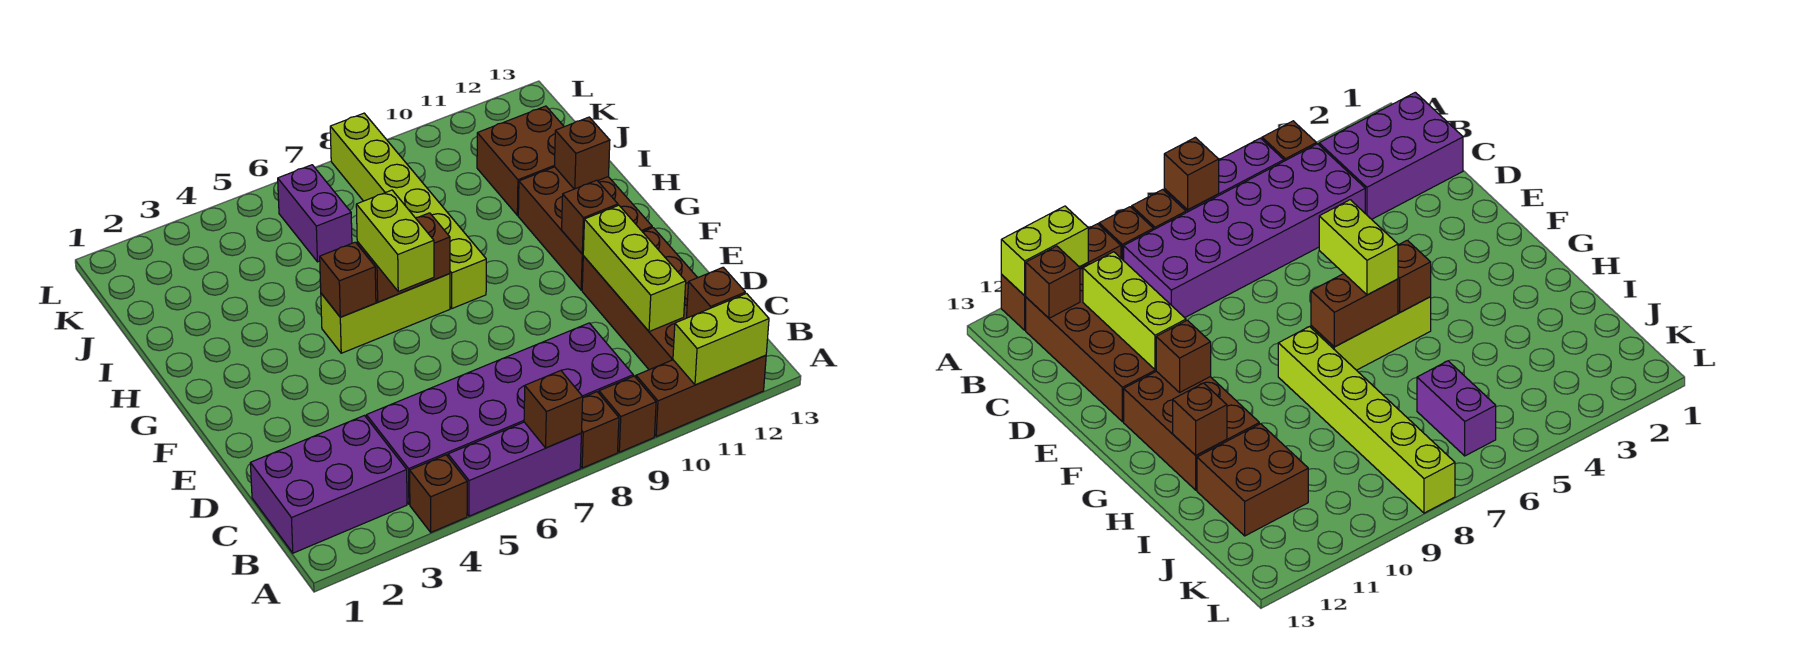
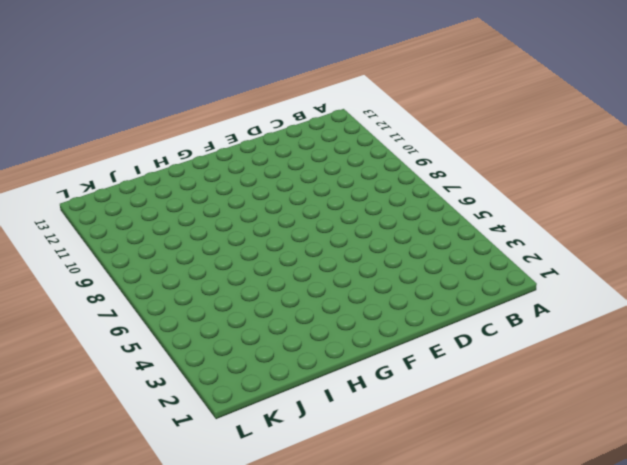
none -> brown brick A4 level 1
none -> purple brick A5:A7 level 1
none -> brown brick A8 level 1

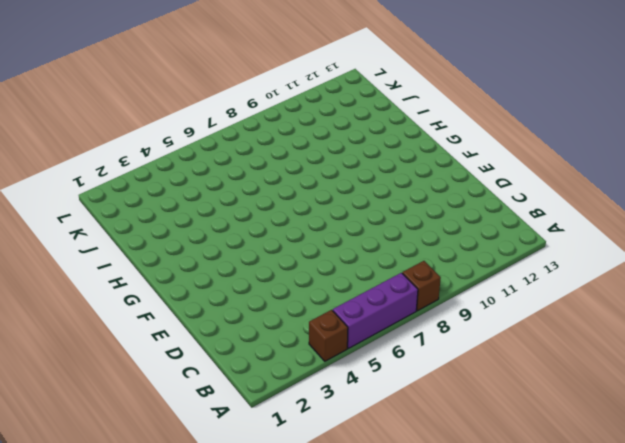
none -> brown brick A9 level 1
none -> brown brick A10:A12 level 1
none -> purple brick B1:C3 level 1

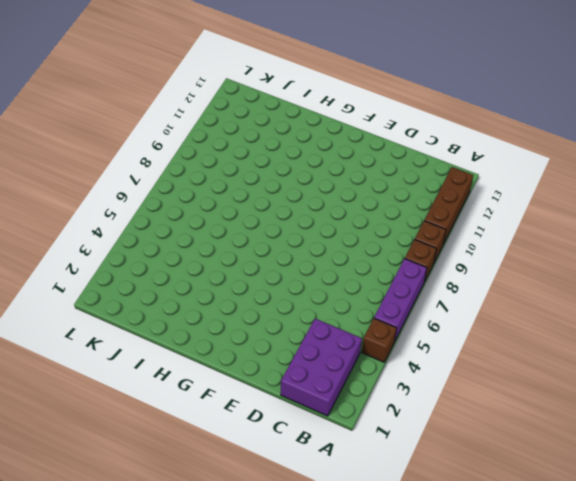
none -> purple brick B4:C9 level 1
none -> brown brick B11:E12 level 1
none -> brown brick F11:H12 level 1

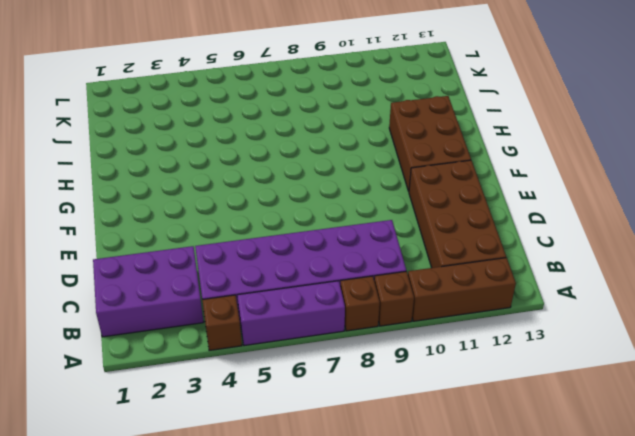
none -> lime brick G5:G7 level 1
none -> lime brick G8:L8 level 1
none -> brown brick I11:J12 level 1

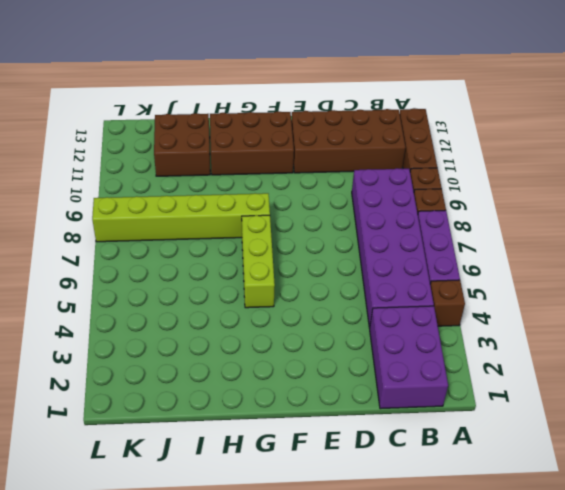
none -> purple brick J6:K6 level 1
none -> brown brick A7 level 2
none -> lime brick A11:A12 level 2

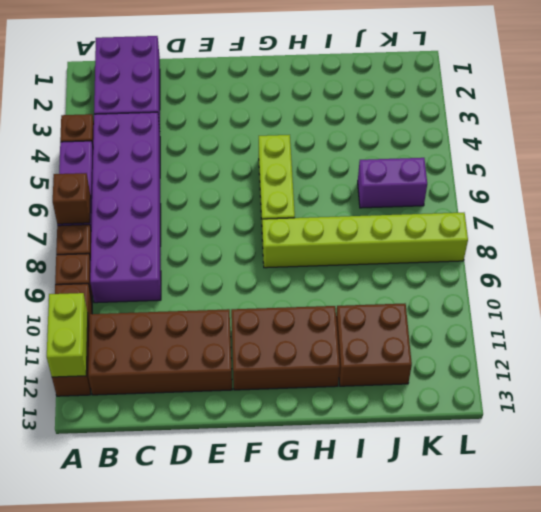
none -> brown brick B12 level 2
none -> lime brick C11:E11 level 2
none -> brown brick F11 level 2

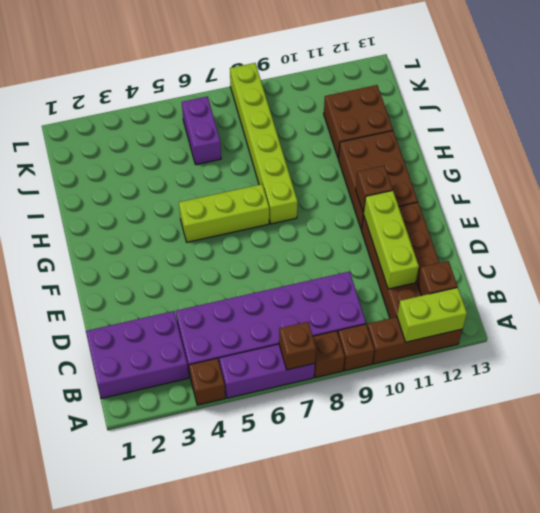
none -> brown brick G5 level 2
none -> brown brick G6:G7 level 2
none -> brown brick H12 level 2

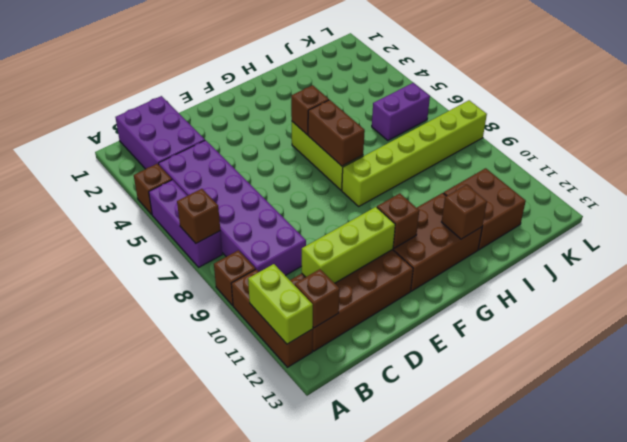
none -> brown brick A8 level 1
none -> lime brick F6:G6 level 3

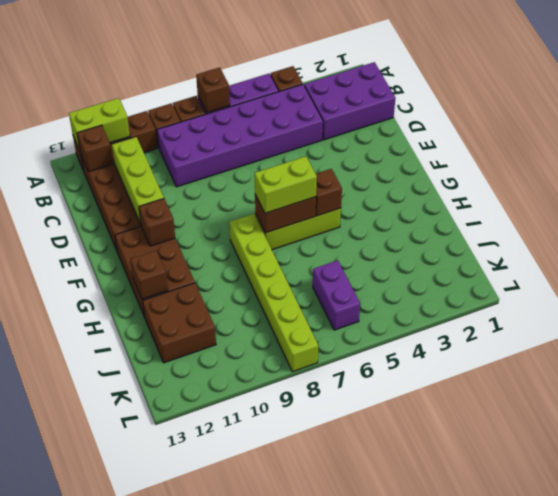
lime brick G6:G7 level 3 -> lime brick F6:G6 level 3

